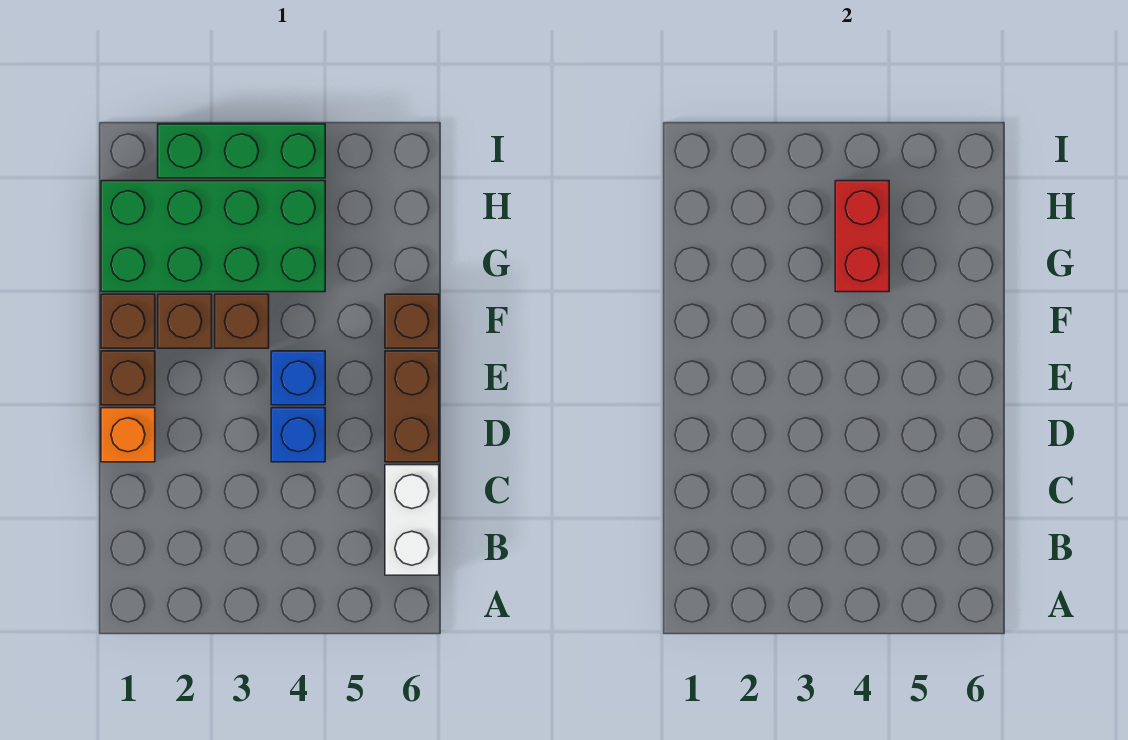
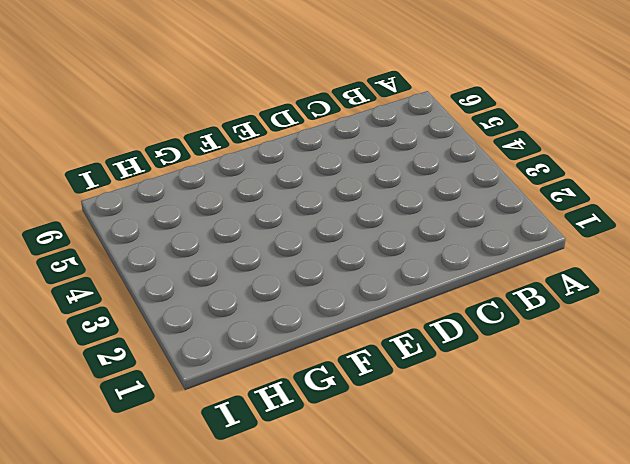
none -> white brick B6:C6 level 1
none -> orange brick D1 level 1
none -> blue brick D4 level 1

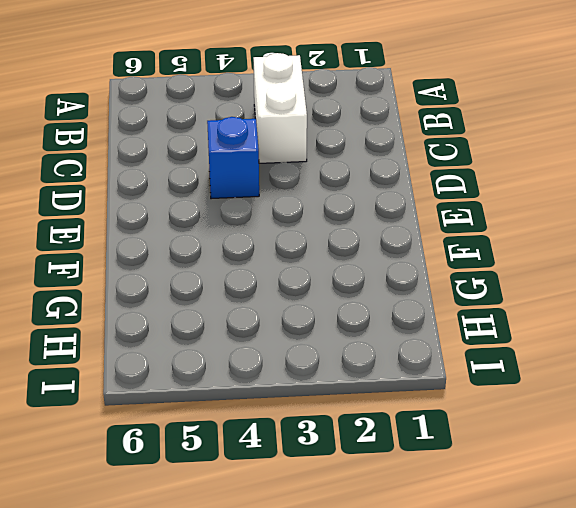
white brick B3:C3 level 1 -> white brick B6:C6 level 1
none -> orange brick D1 level 1
none -> brown brick D6:E6 level 1
none -> brown brick E1 level 1

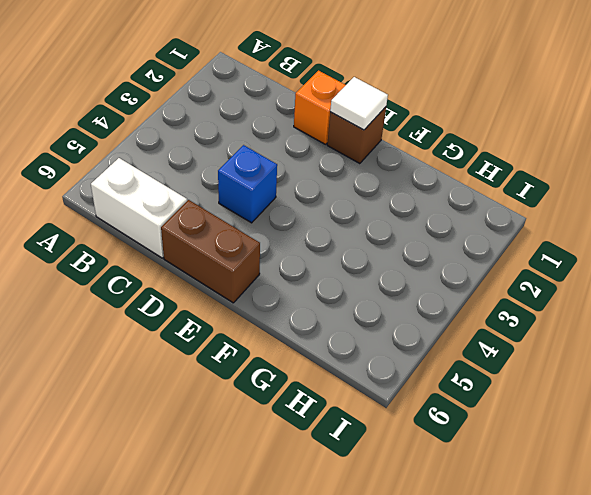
white tile E1 level 2 -> none
none -> blue brick E4 level 1
none -> brown brick F1 level 1
none -> brown brick F2 level 1

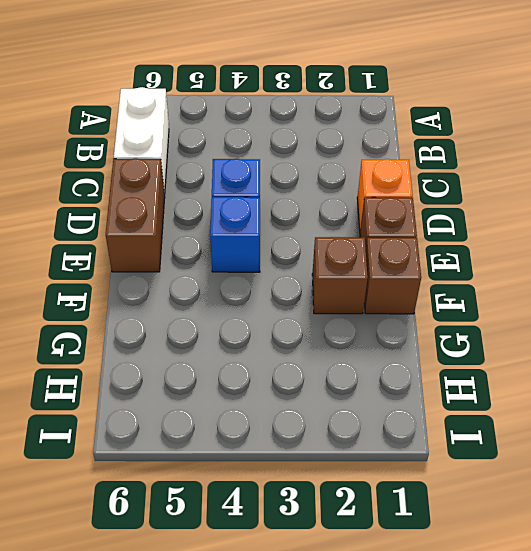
none -> brown brick F3 level 1
none -> brown brick F6 level 1
none -> green brick G1:H4 level 1

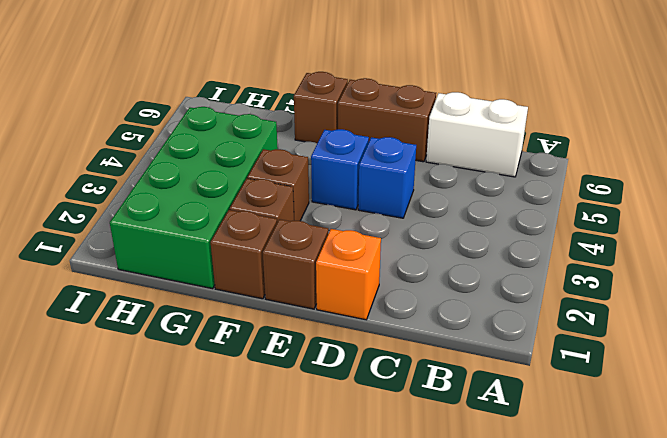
none -> green brick I2:I4 level 1
none -> red brick G4:H4 level 2

